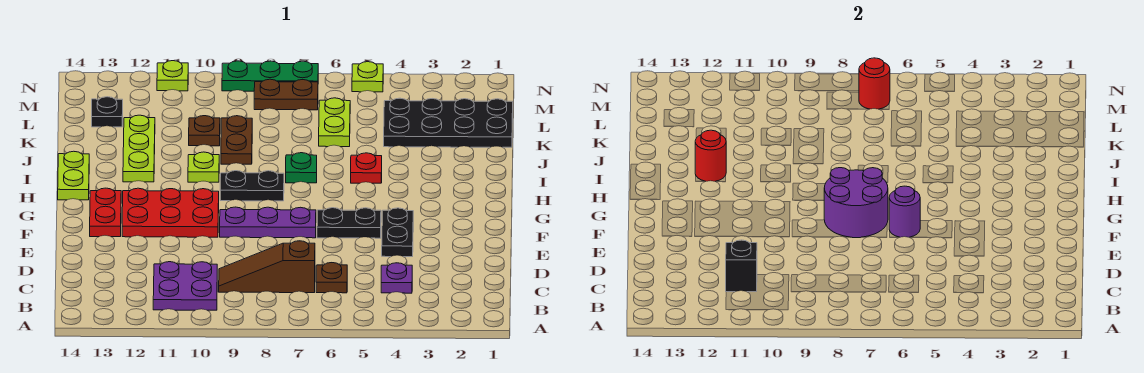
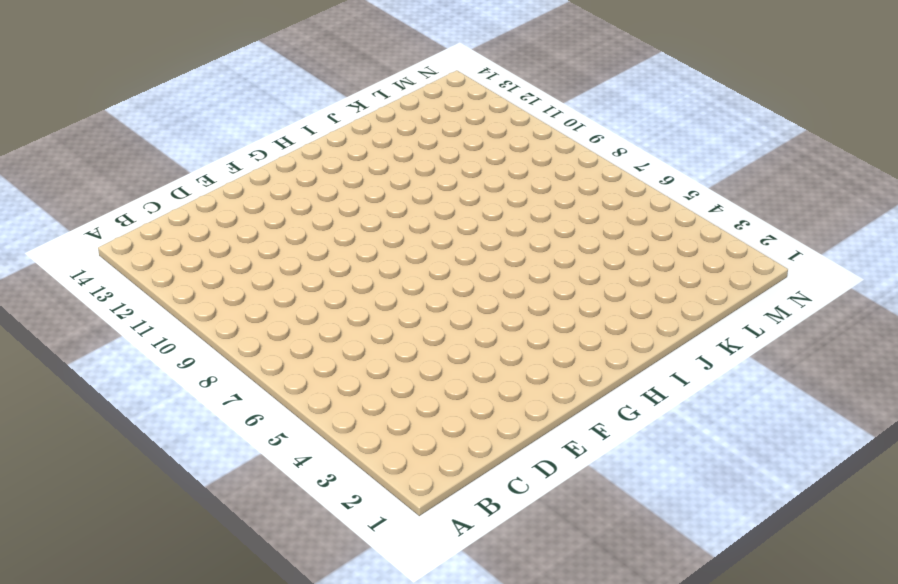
none -> purple plate B10:C11 level 1
none -> purple plate C4 level 1
none -> brown plate C6 level 1

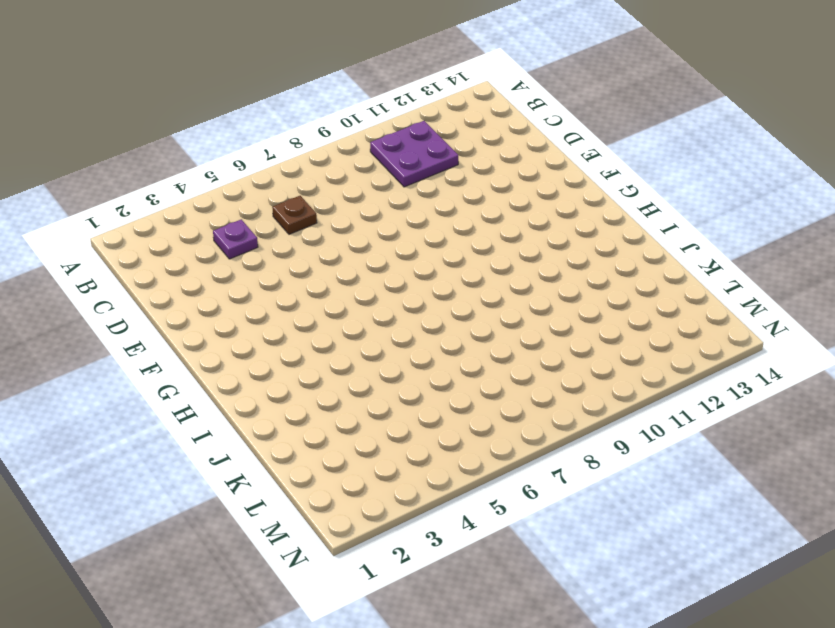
none -> brown slope C7:C9 level 1 top 7
none -> black plate E4:F4 level 1
none -> black plate F5:F6 level 1

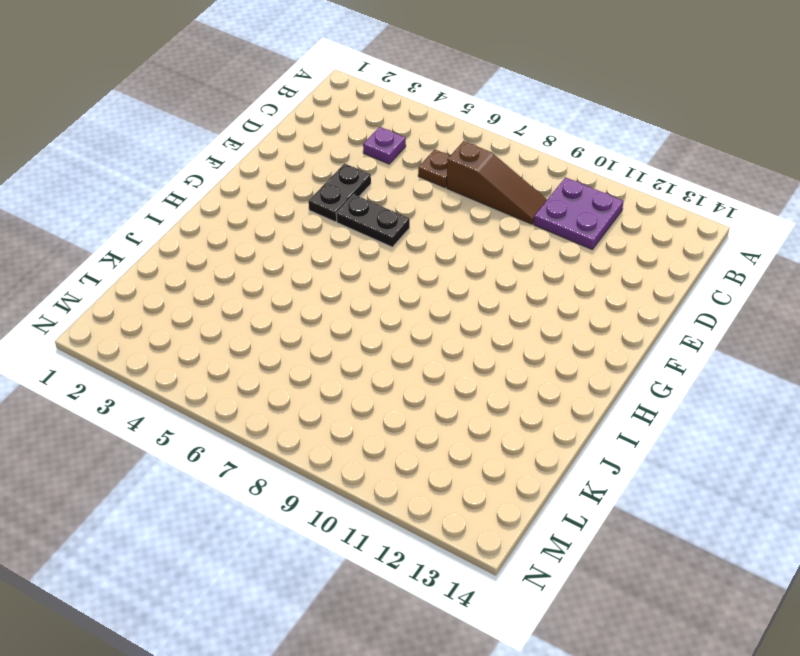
none -> purple plate F7:F9 level 1
none -> red plate F10:G12 level 1
none -> red plate F13:G13 level 1

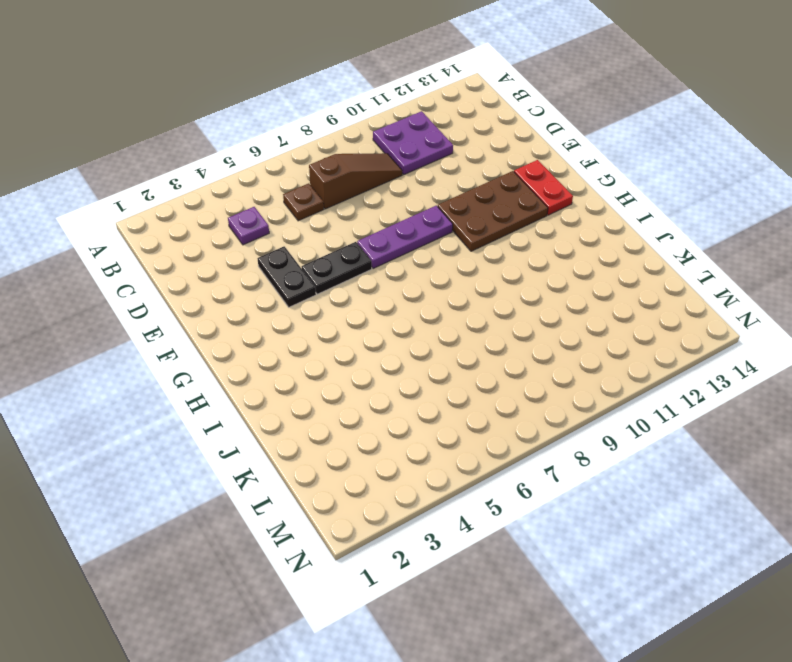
brown plate F10:G12 level 1 -> red plate F10:G12 level 1
none -> black plate H8:H9 level 1
none -> lime plate H14:I14 level 1
none -> red plate I5 level 1

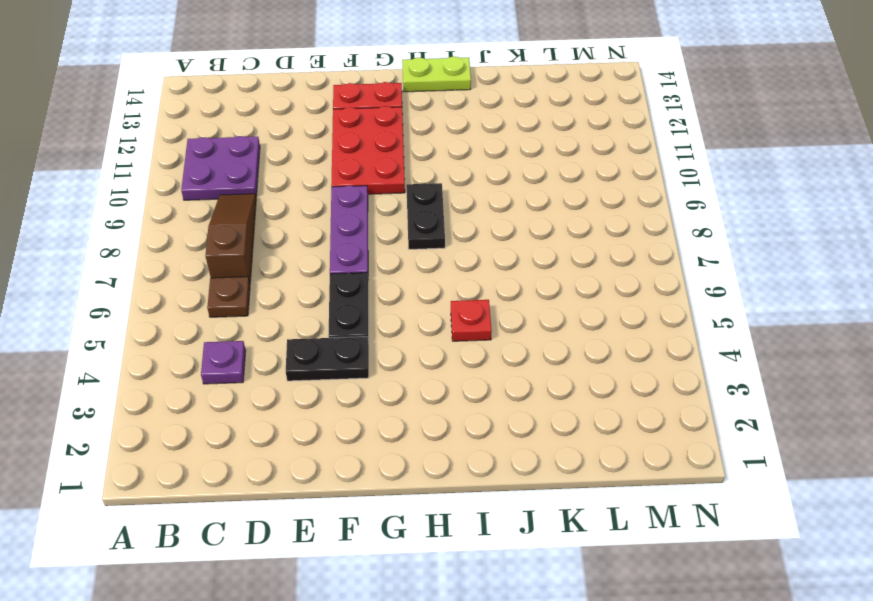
none -> green plate I7 level 1
none -> lime plate I10 level 1
none -> lime plate I12:K12 level 1

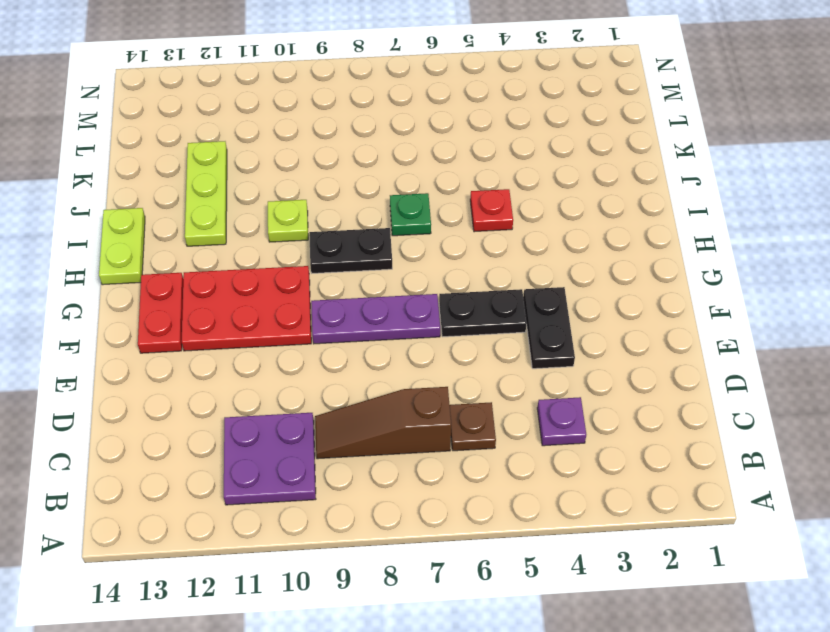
none -> brown plate J9:K9 level 1
none -> black plate K1:L4 level 1
none -> lime plate K6:L6 level 1

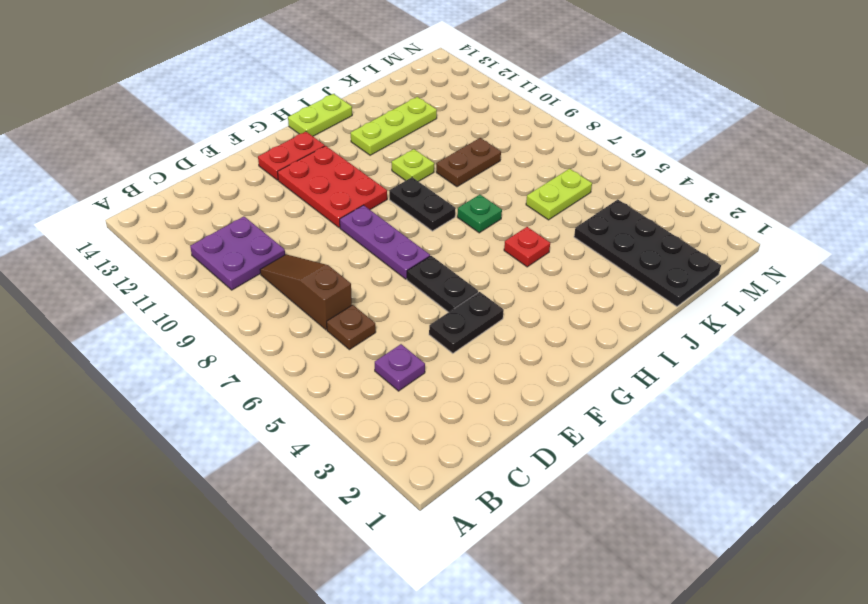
none -> brown plate K10 level 1
none -> black plate L13 level 1
none -> brown plate M7:M8 level 1

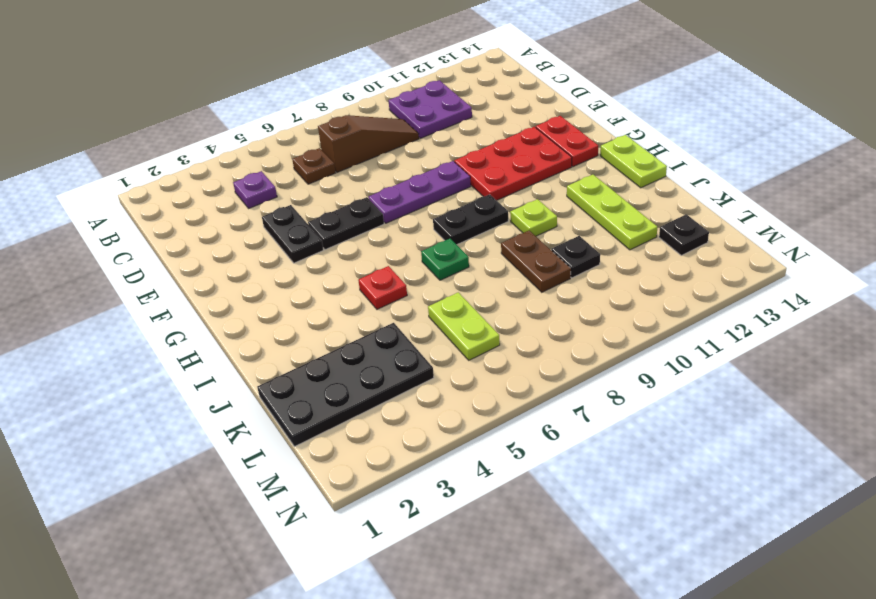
black plate K10 level 1 -> brown plate K10 level 1
none -> brown plate M7:M8 level 1
none -> lime plate N5 level 1
none -> green plate N7:N9 level 1

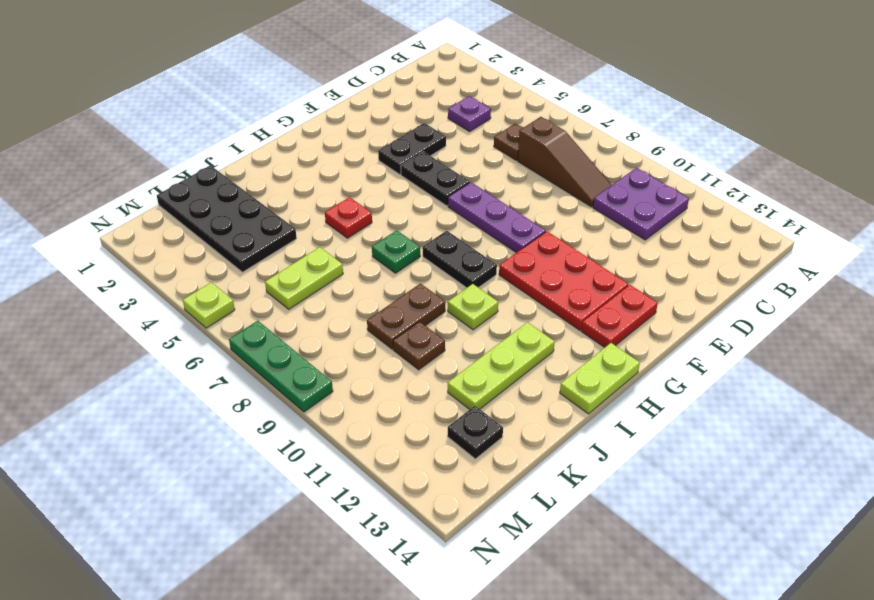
none -> brown plate M7:M8 level 1
none -> lime plate N11 level 1
none -> black brick C11 level 2

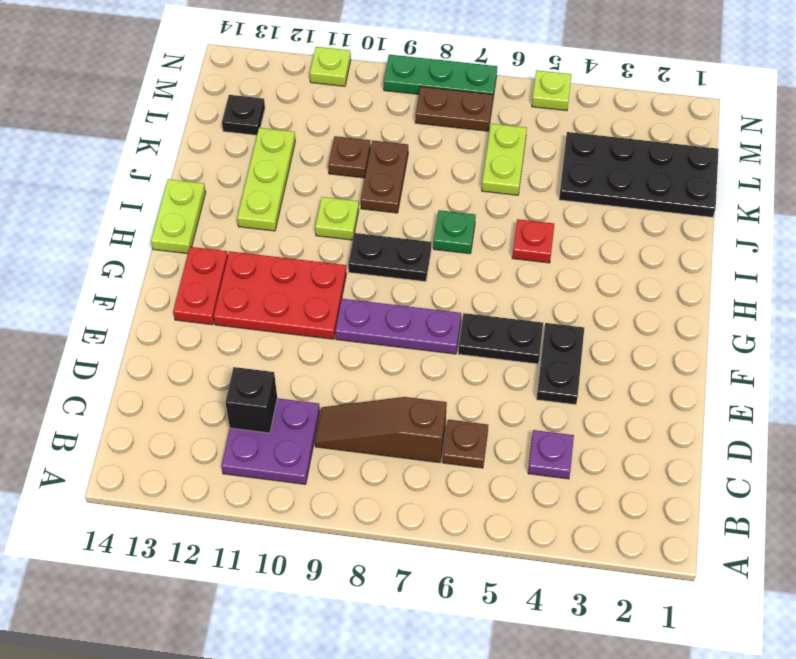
none -> purple round brick F6 level 2
none -> purple round brick F7:G8 level 2
none -> red round brick I12 level 2

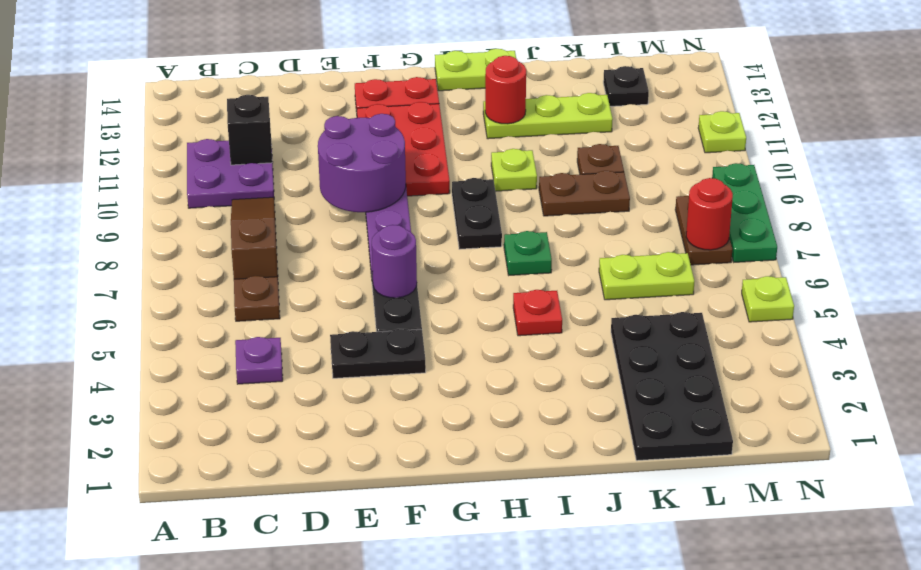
purple round brick E9:F10 level 2 -> purple round brick F7:G8 level 2

